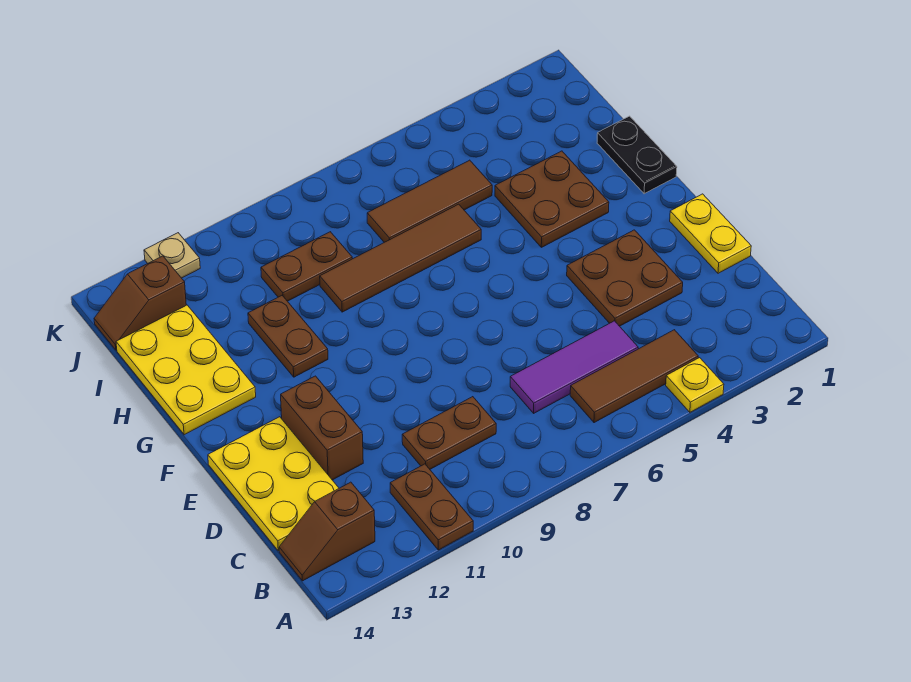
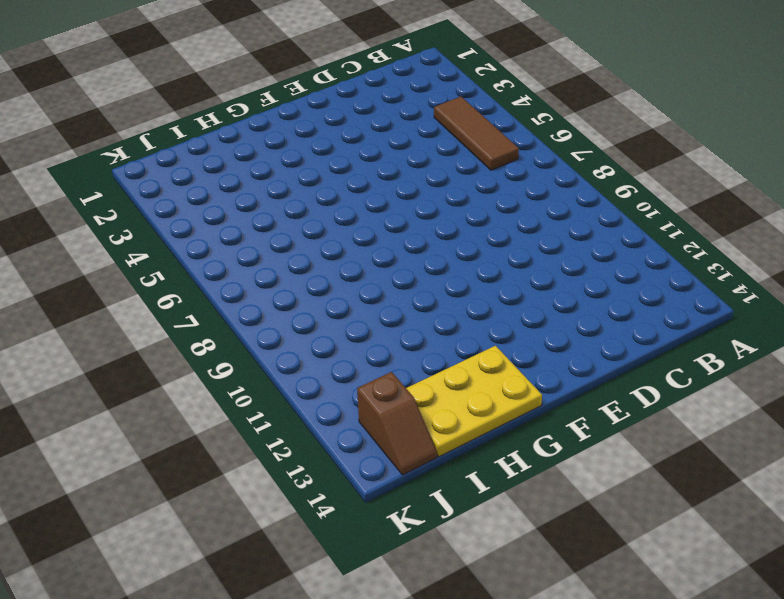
none -> yellow plate A4 level 1
none -> brown plate A11:B11 level 1
none -> brown slope B13:B14 level 1 top 13

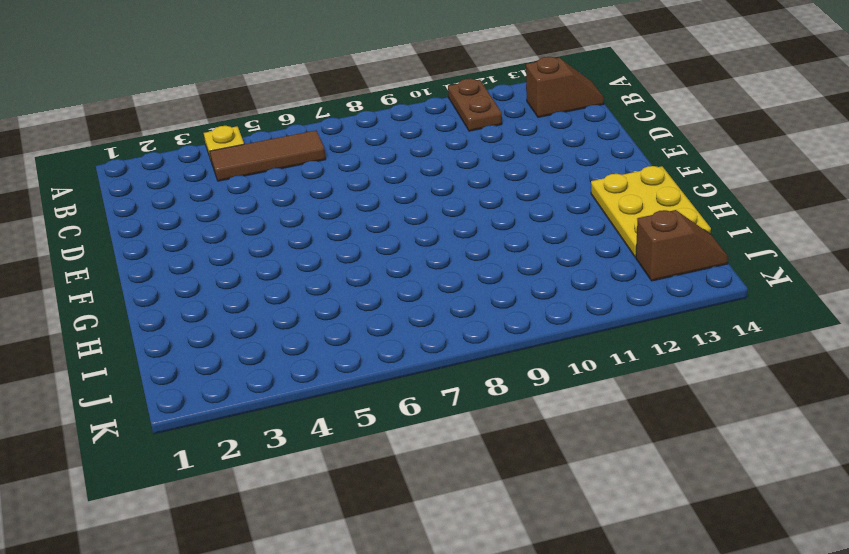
none -> purple tile C5:C7 level 1
none -> brown plate C9:C10 level 1
none -> yellow plate C13:E14 level 1

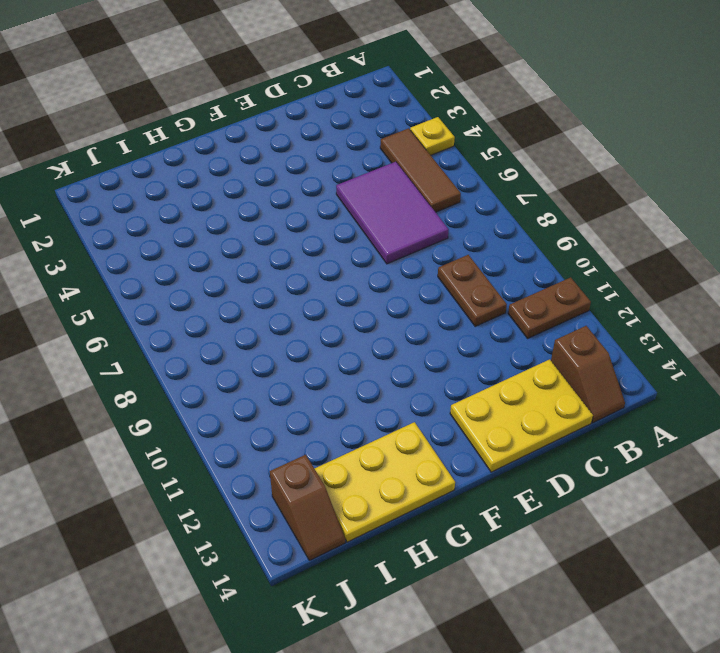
purple tile C5:D7 level 1 -> purple tile C5:C7 level 1
none -> yellow plate D1:E1 level 1
none -> brown plate D3:E4 level 1
none -> brown brick D12:E12 level 1

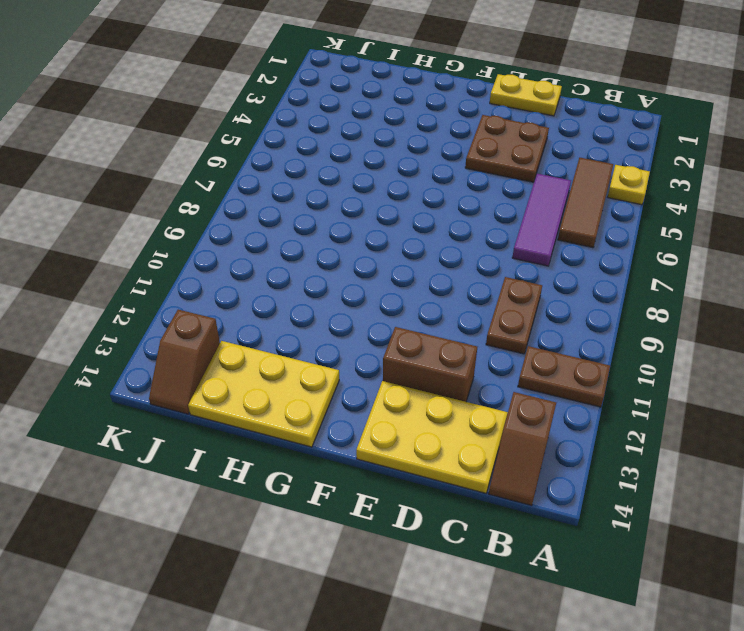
none -> black plate G1:H1 level 1
none -> brown plate G3:H4 level 1
none -> brown plate G11:H11 level 1

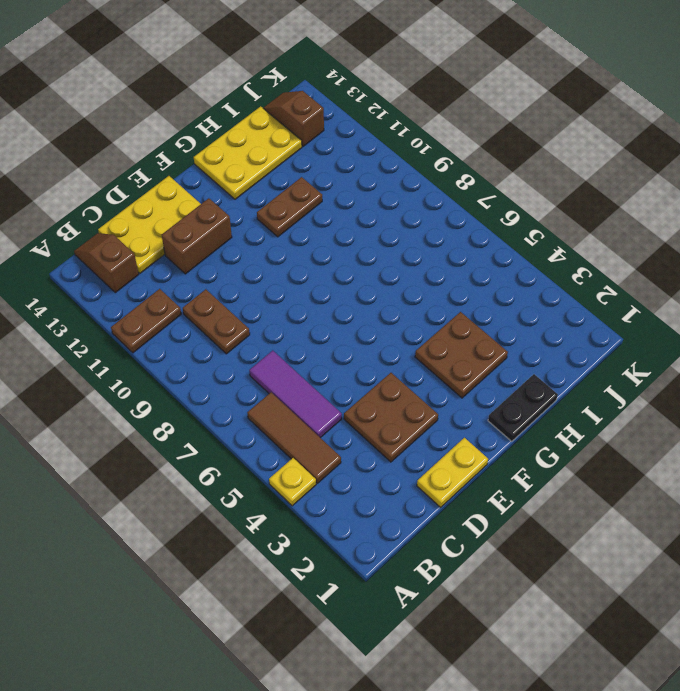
none -> brown tile H6:H9 level 1
none -> brown tile I5:I7 level 1
none -> brown plate I9:I10 level 1

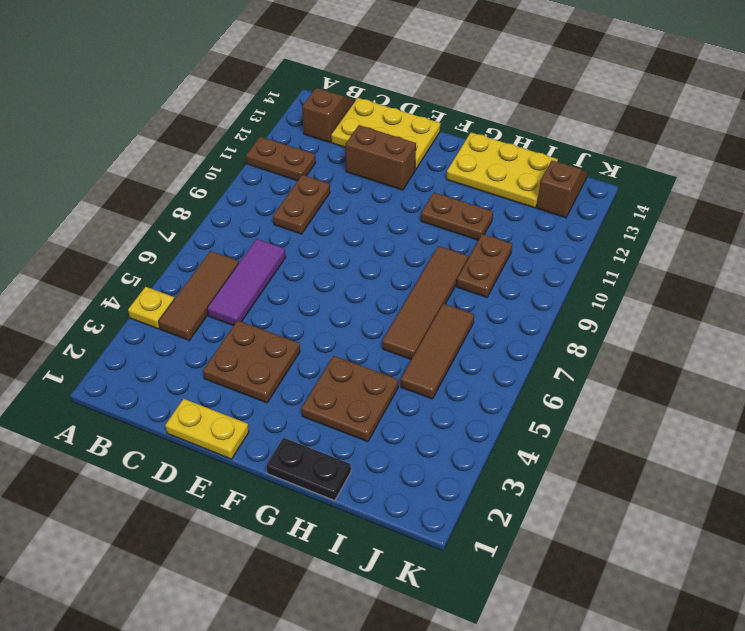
none -> tan plate K12 level 1

